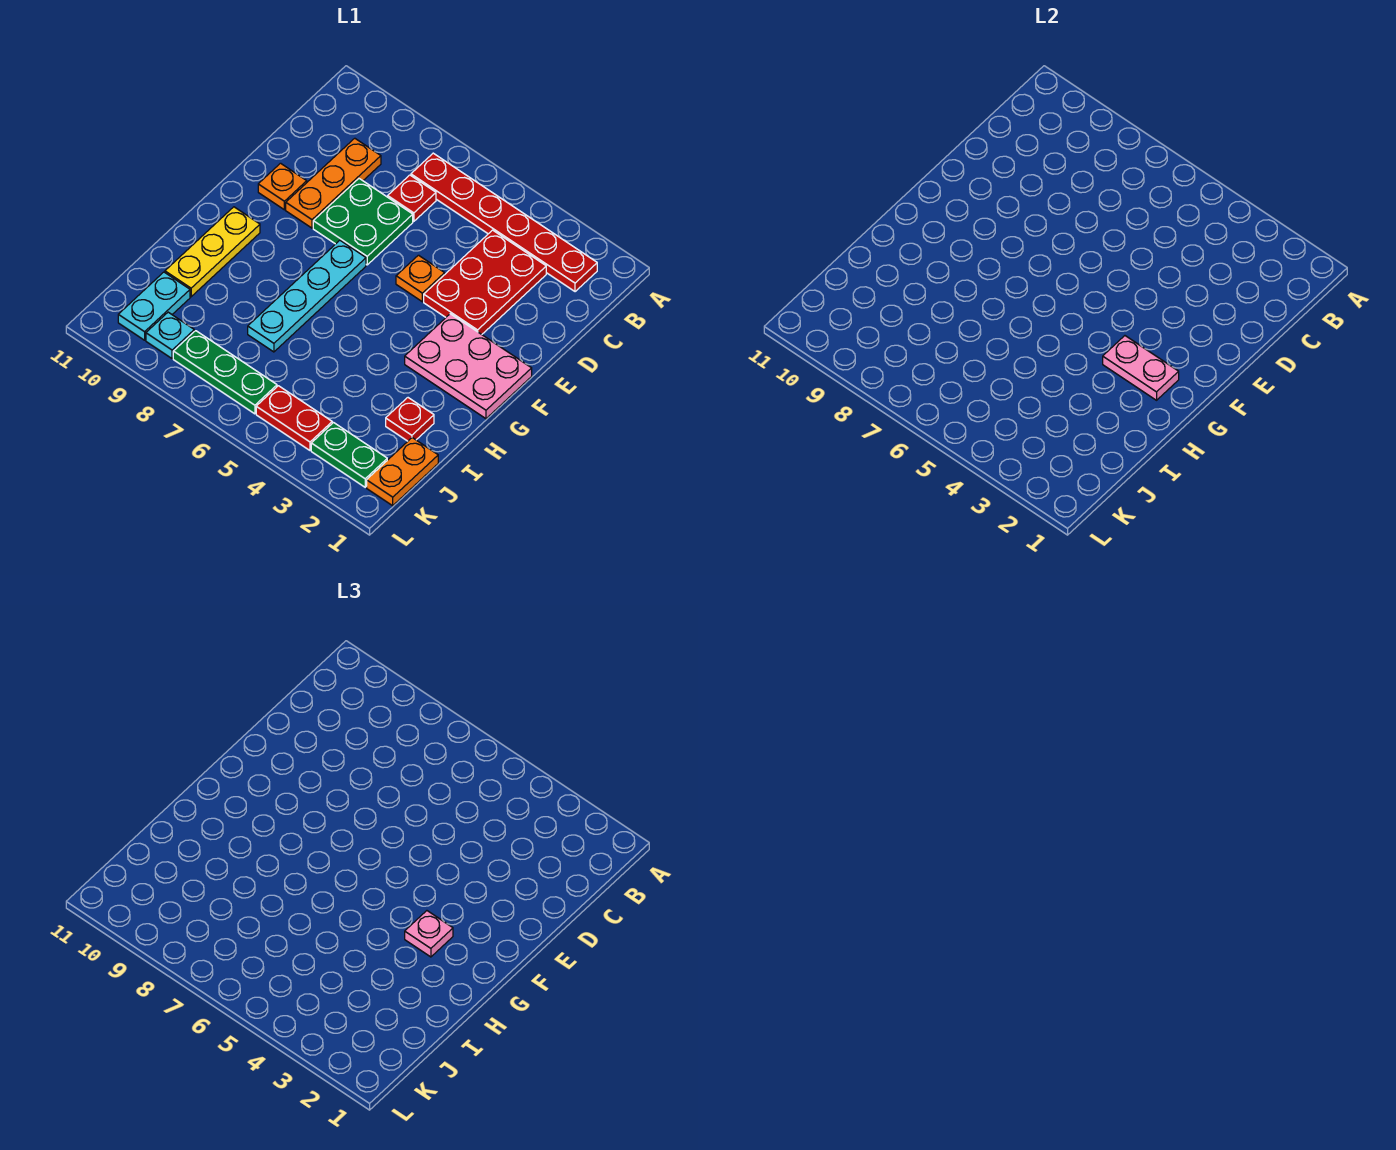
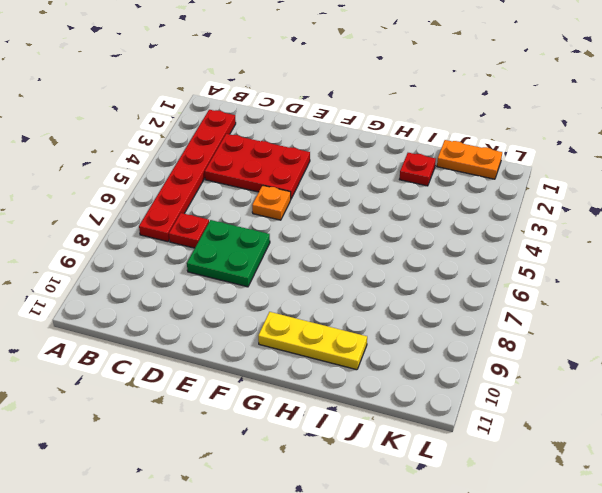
none -> orange plate C9:E9 level 1
none -> orange plate E10 level 1
none -> pink plate F1:G3 level 1

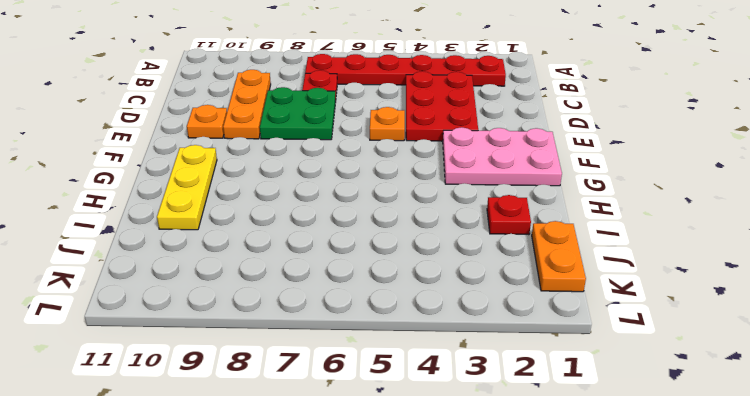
none -> cyan plate F7:I7 level 1
none -> cyan plate J10:K10 level 1
none -> green plate K2:K3 level 1

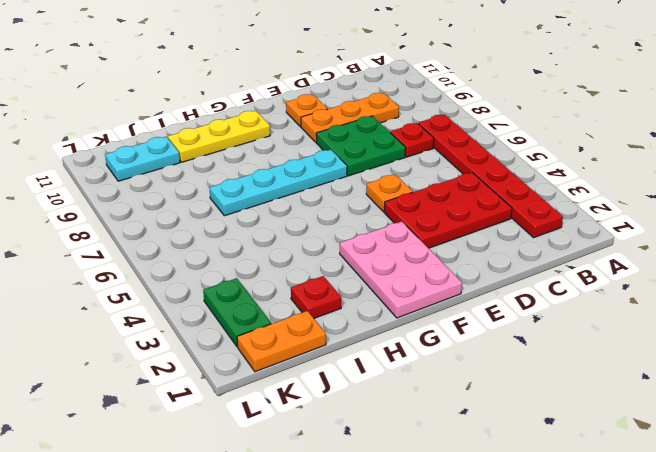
none -> red plate K4:K5 level 1
none -> green plate K6:K8 level 1
none -> cyan plate K9 level 1

